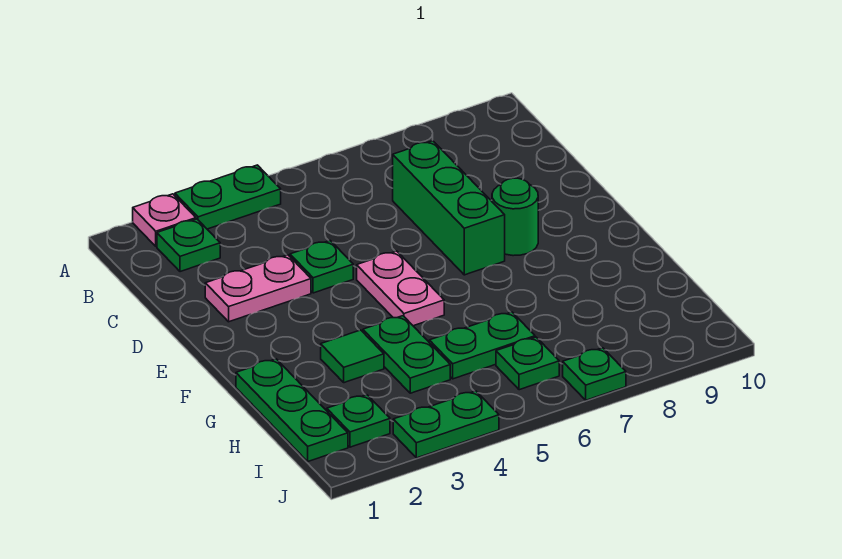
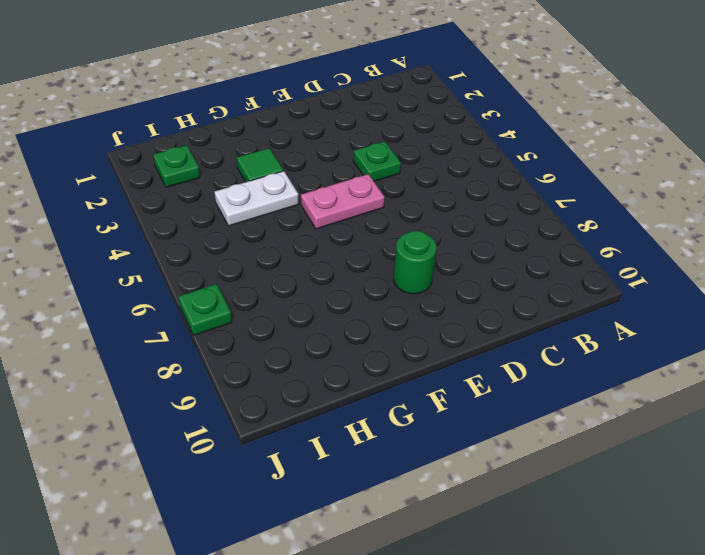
white plate G4:H4 level 1 -> green plate G4:H4 level 1
none -> pink plate A2 level 1
none -> green plate A3:A4 level 1
none -> green plate B2 level 1

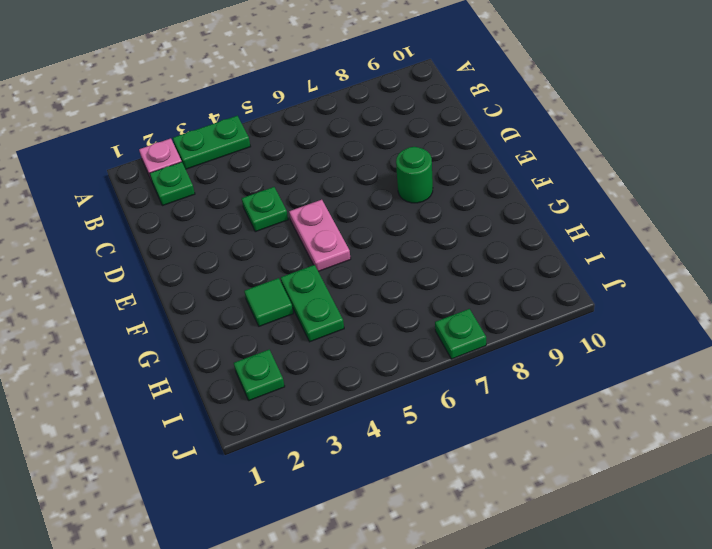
none -> green brick C7:E7 level 1
none -> pink plate D2:D3 level 1
none -> green plate G1:I1 level 1

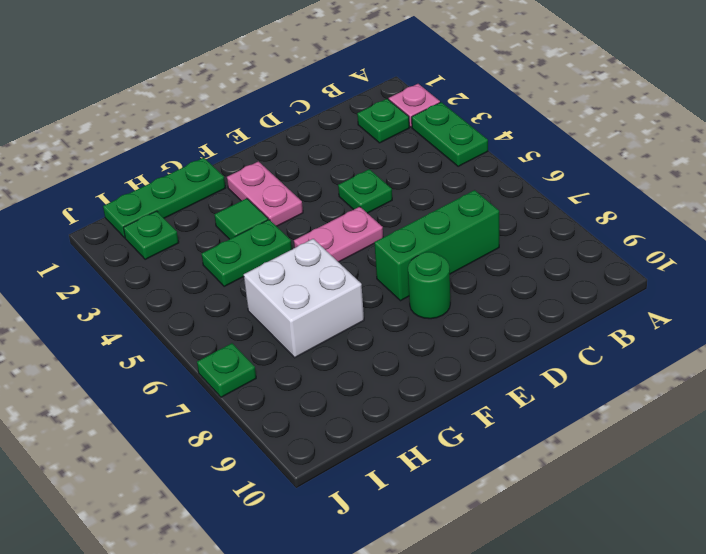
pink plate F2:F3 level 1 -> pink plate D2:D3 level 1
white brick G6:H7 level 1 -> green plate H5:H6 level 1
none -> green plate I6 level 1
none -> green plate J3:J4 level 1

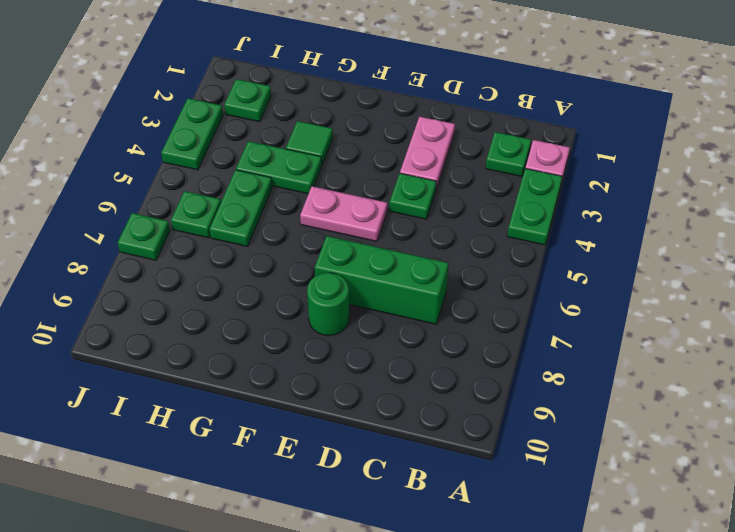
none -> green plate G1:I1 level 1

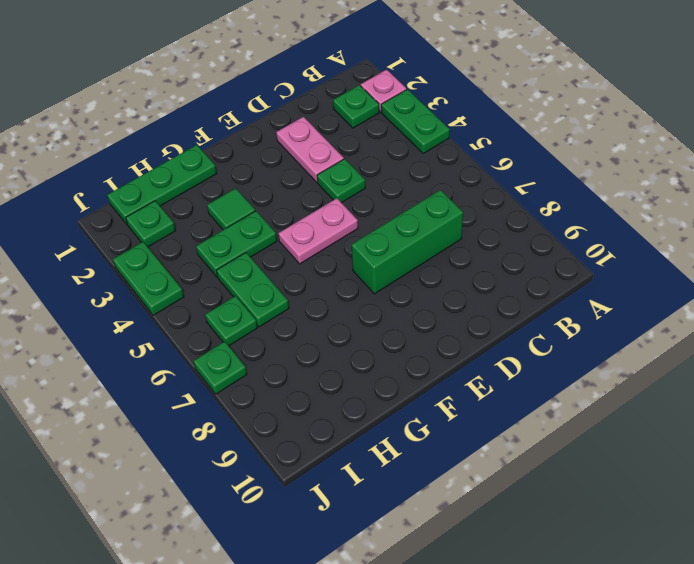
none -> green round brick E8 level 1

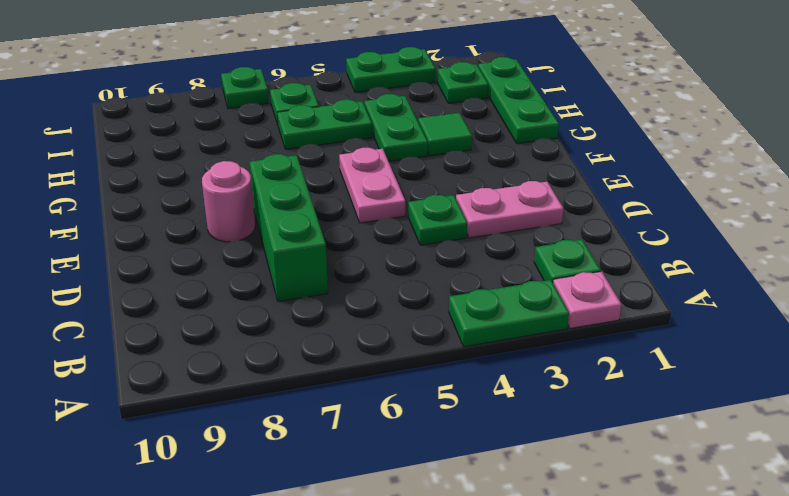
pink round brick E8 level 1 -> green round brick E8 level 1

